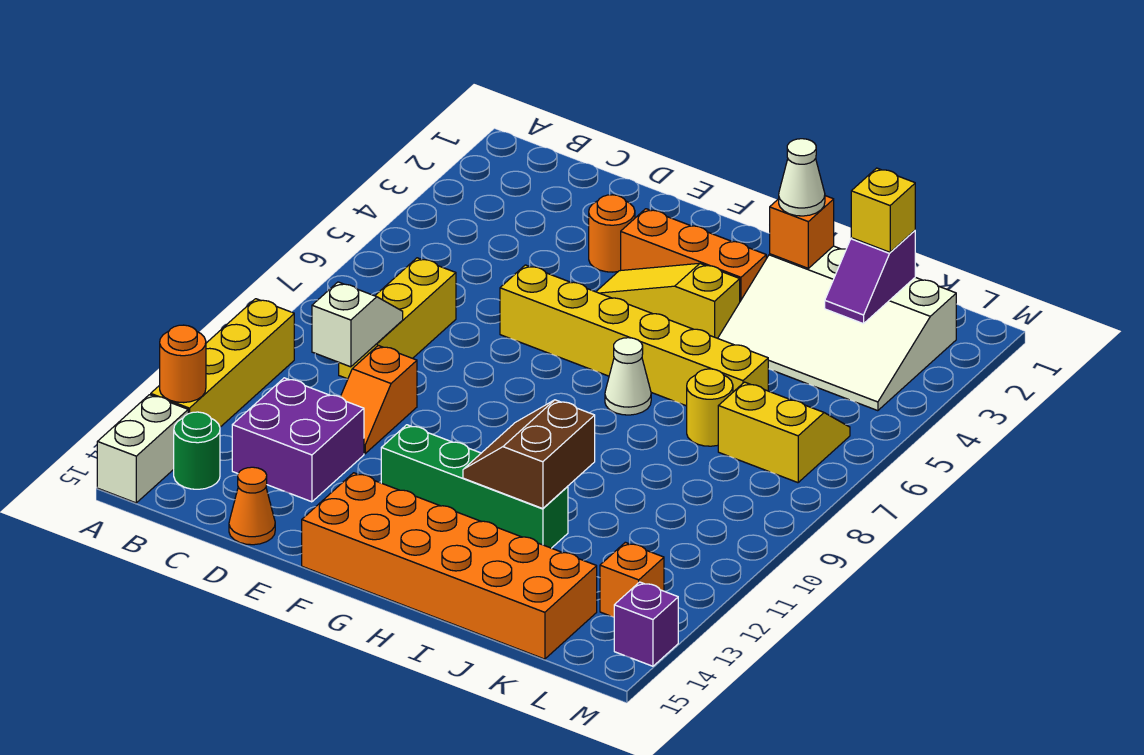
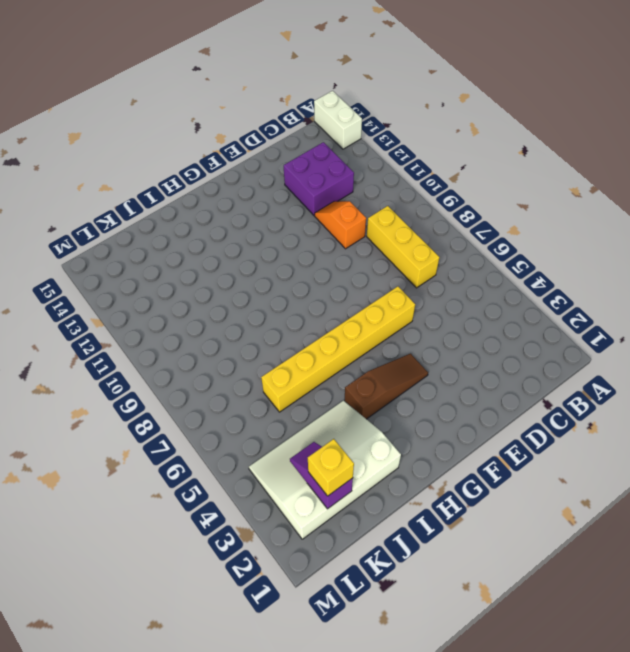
brown slope F4:H4 level 1 top H -> yellow slope F4:H4 level 1 top H
none -> yellow brick A10:A13 level 1
none -> green round brick B14 level 1
none -> orange cone D15 level 1

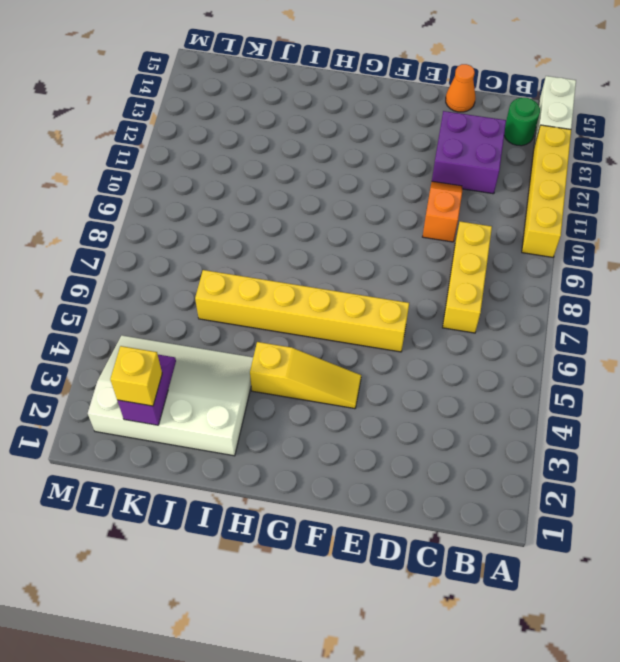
none -> orange round brick E3 level 1
none -> orange brick F3:H3 level 1
none -> green brick F12:I12 level 1

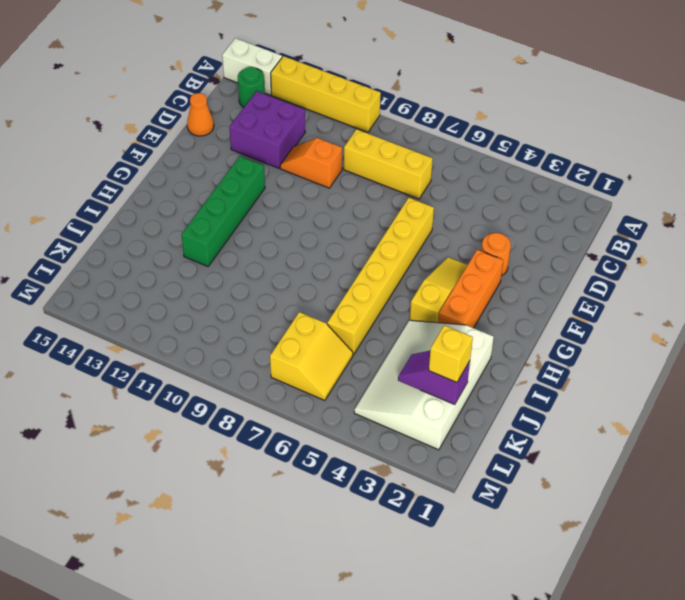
none -> orange brick F14:K15 level 1
none -> white cone H7 level 1
none -> yellow round brick J7 level 1

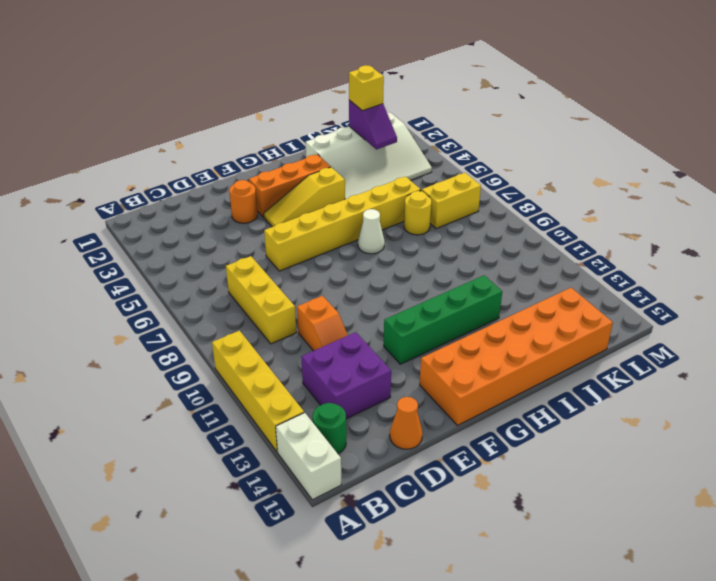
none -> orange brick L13 level 1
none -> purple brick M14 level 1
none -> orange round brick A13 level 2

